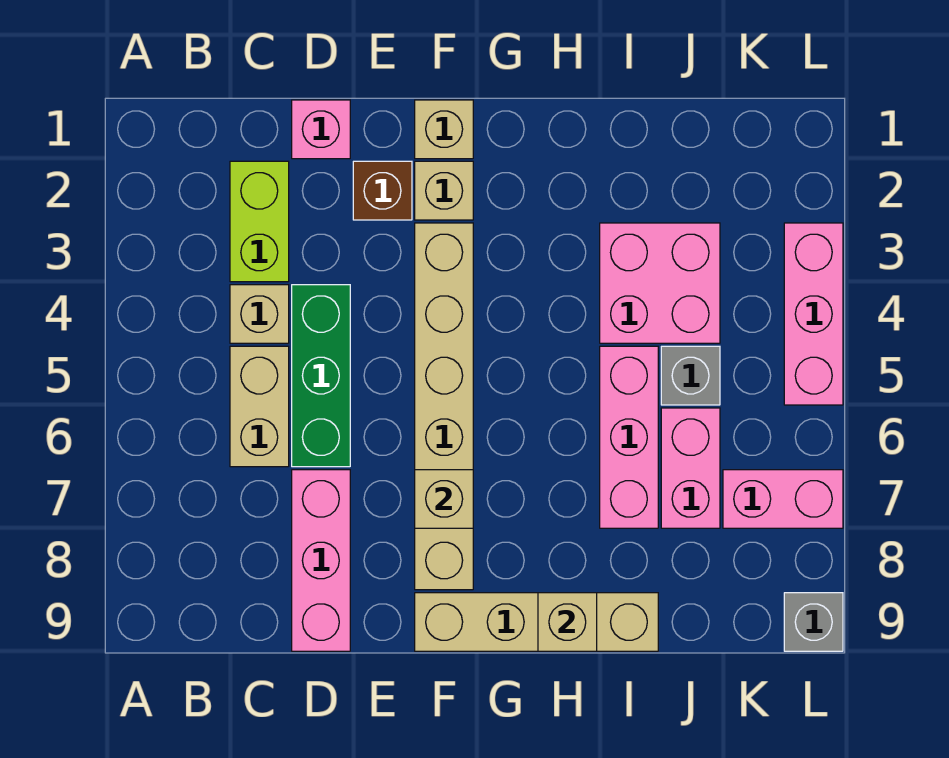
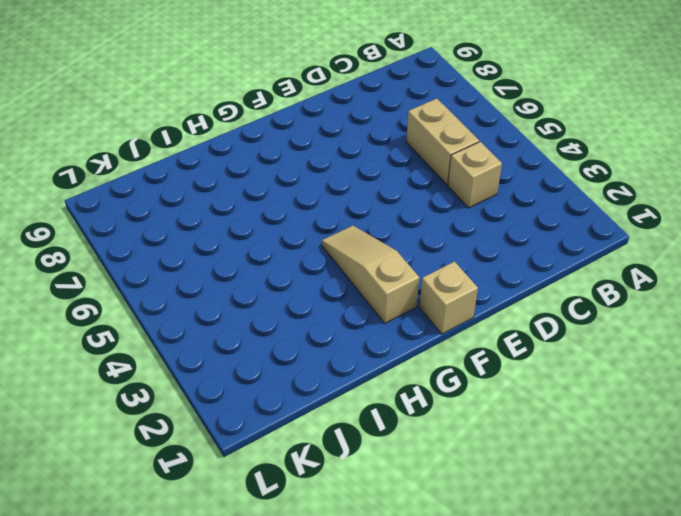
tan slope G2:G4 level 1 top 2 -> none
none -> lime brick C2:C3 level 1
none -> pink brick D1 level 1
none -> green brick D4:D6 level 1

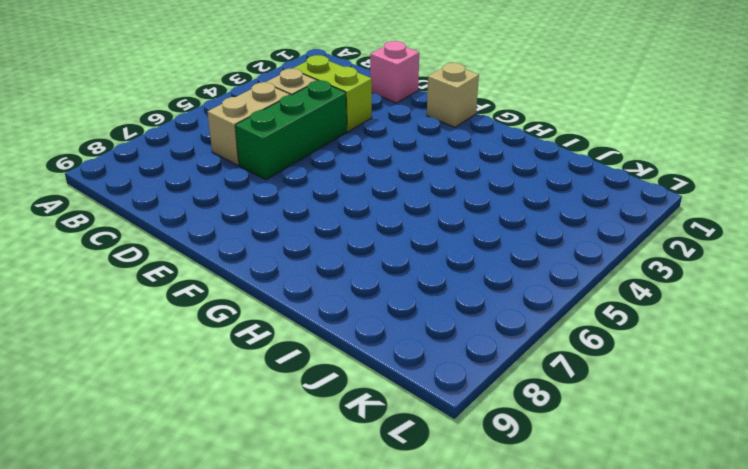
lime brick C3:D3 level 1 -> lime brick C2:C3 level 1
none -> pink brick D7:D9 level 1
none -> brown brick E2 level 1
none -> tan brick F2 level 1

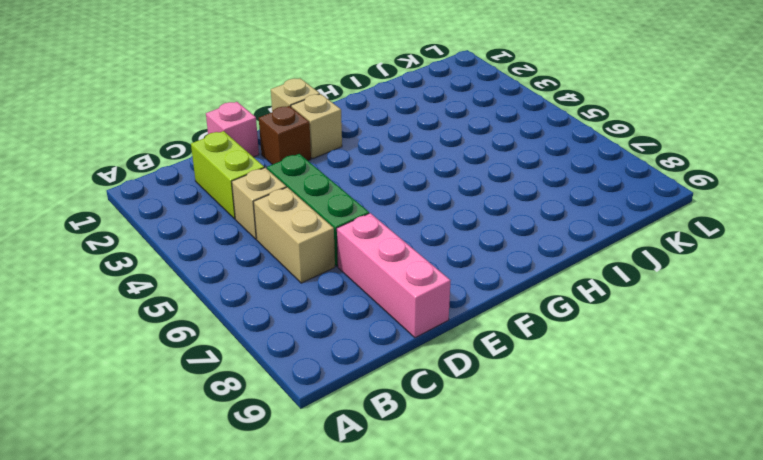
none -> tan brick F3:F8 level 1
none -> tan brick F9:I9 level 1
none -> pink brick I3:J4 level 1

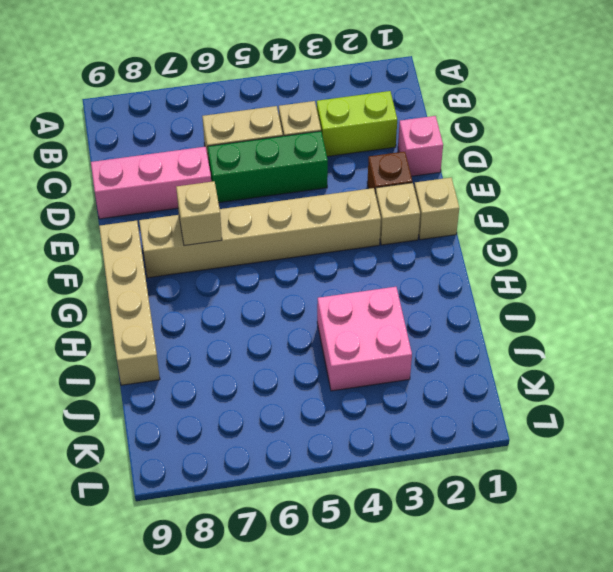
none -> pink brick I5:I7 level 1
none -> grey brick J5 level 1
none -> pink brick J6:J7 level 1

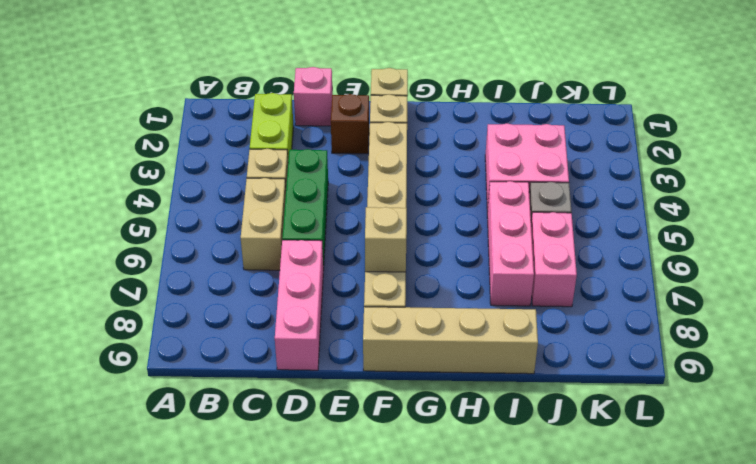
none -> pink brick K7:L7 level 1
none -> pink brick L3:L5 level 1
none -> grey brick L9 level 1

